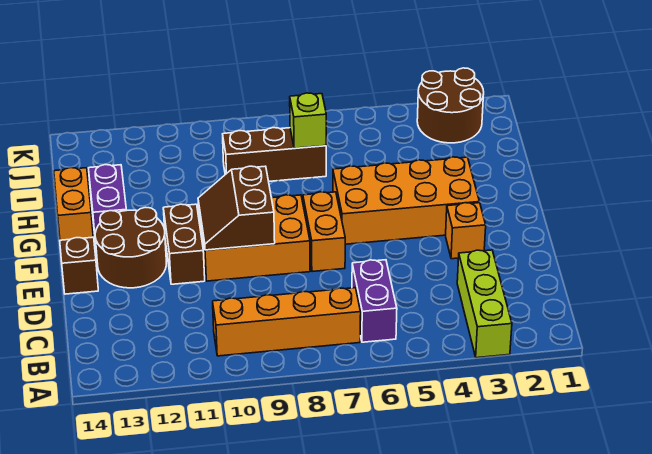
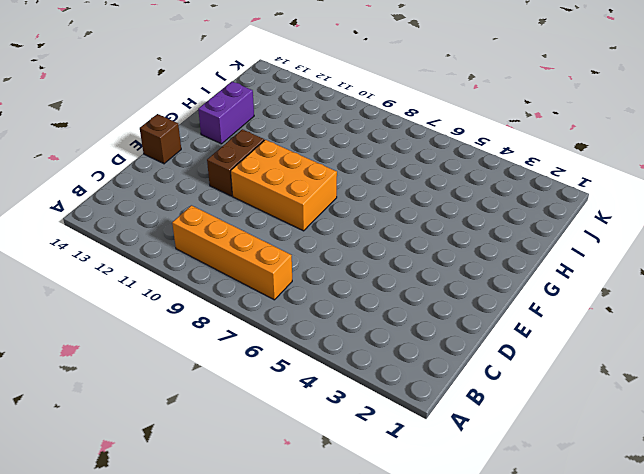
none -> lime brick A3:C3 level 1
none -> purple brick B6:C6 level 1
none -> orange brick E3 level 1

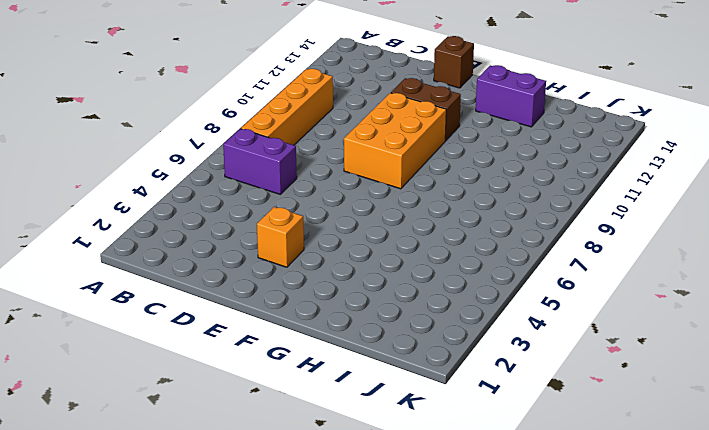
none -> lime brick A3:C3 level 1
none -> orange brick E7:F7 level 1
none -> brown round brick E12:F13 level 1

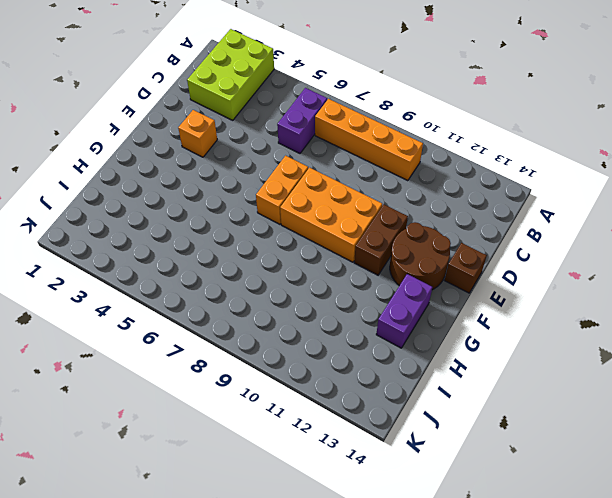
lime brick A2:C3 level 1 -> lime brick A3:C3 level 1
none -> orange brick F3:G6 level 1
none -> orange brick G14:H14 level 1
none -> brown brick I7:I9 level 1

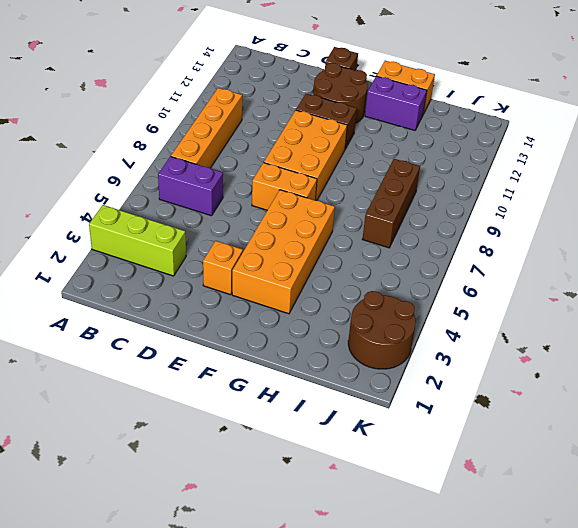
none -> brown slope E9:F10 level 2 top 9
none -> lime brick I7 level 2

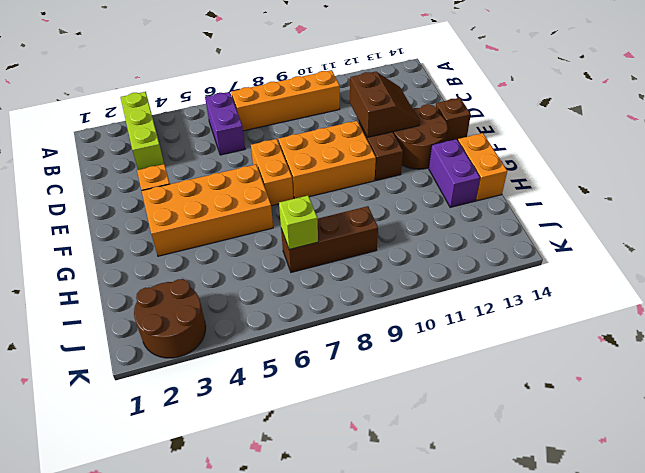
brown slope D11:E12 level 2 top 11 -> brown slope E9:F10 level 2 top 9

